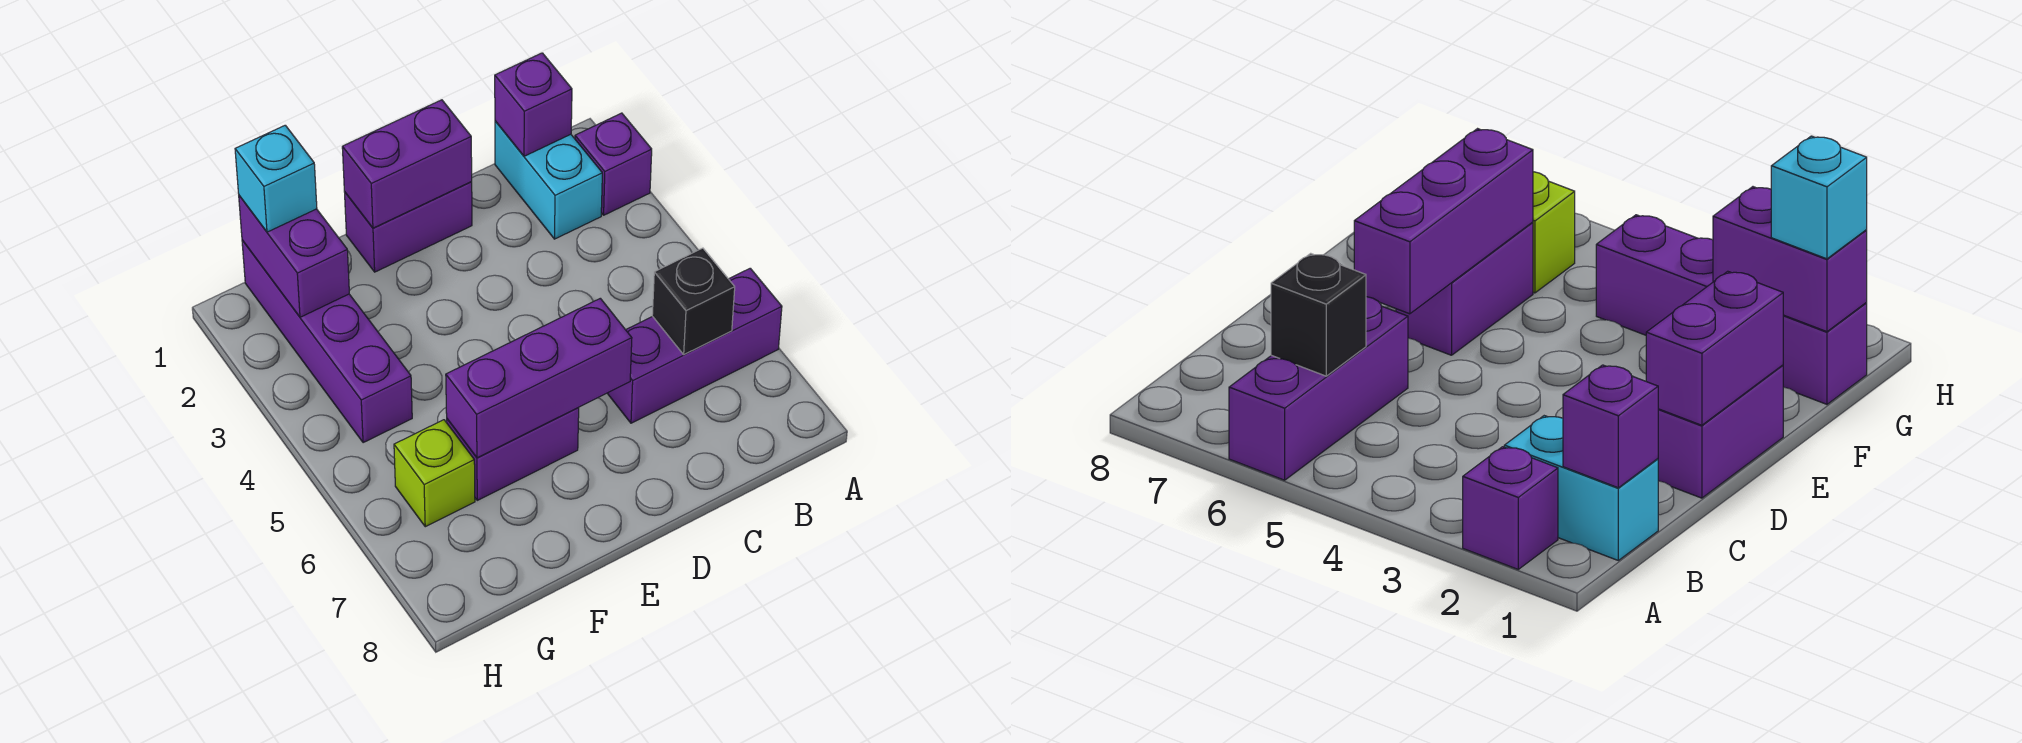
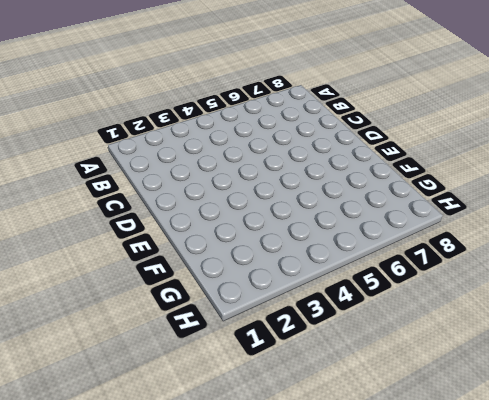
none -> purple brick A2 level 1
none -> purple brick A6:C6 level 1
none -> cyan brick B1:B2 level 1

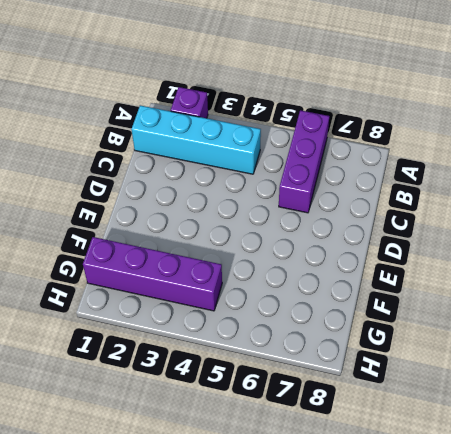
cyan brick B1:B4 level 1 -> cyan brick B1:B2 level 1
none -> purple brick D1:E1 level 1
none -> purple brick E6:F6 level 1
none -> lime brick G6 level 1

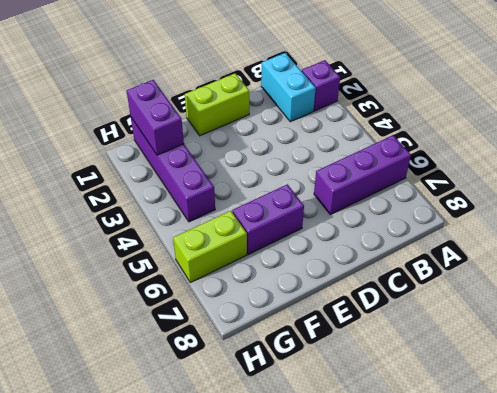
lime brick D1:E1 level 1 -> purple brick D1:E1 level 1
lime brick G6:H6 level 1 -> lime brick G6 level 1
none -> purple brick B1 level 2
none -> black brick B6 level 2
none -> purple brick D1:E1 level 2

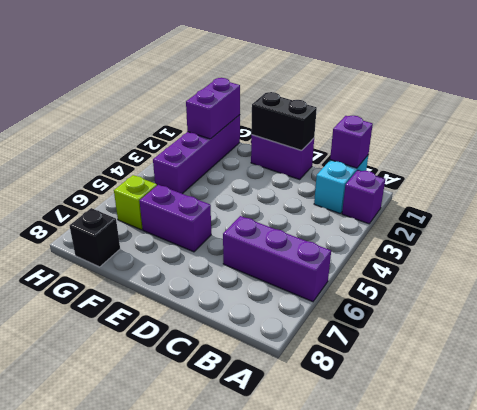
black brick D1:E1 level 2 -> purple brick D1:E1 level 2
black brick G8 level 1 -> black brick B6 level 2
none -> purple brick D6:F6 level 2
none -> cyan brick G1 level 3

